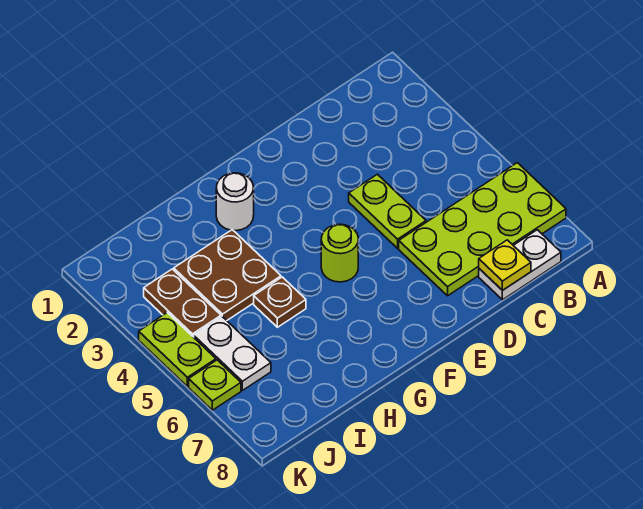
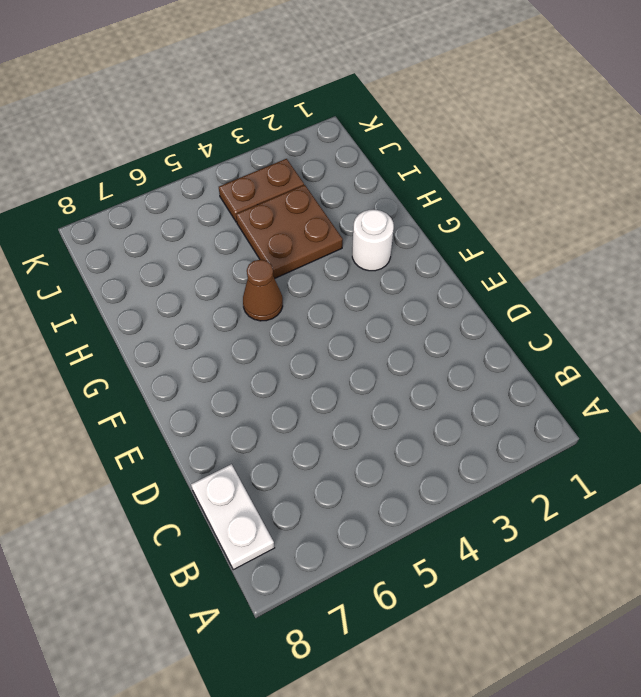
brown cone G5 level 1 -> none
none -> lime plate A6:D7 level 1
none -> lime plate D4:D5 level 1
none -> lime round brick F5 level 1

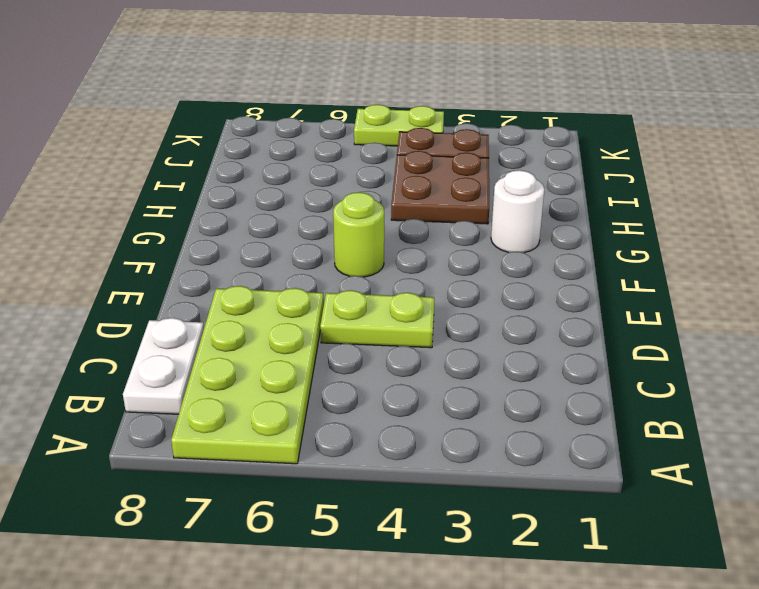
none -> brown plate H5 level 1
none -> white plate J5:J6 level 1
none -> lime plate K6 level 1

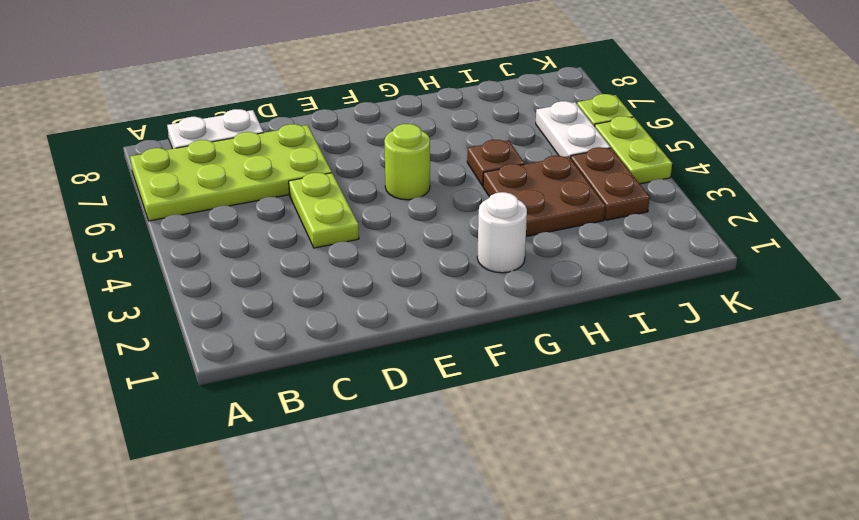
none -> yellow plate C8 level 2

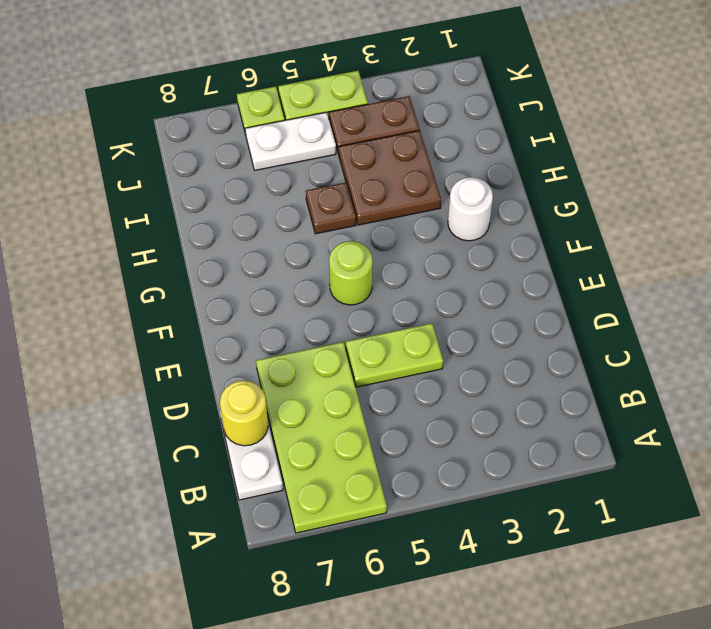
yellow round brick C8 level 2 -> yellow plate C8 level 2

